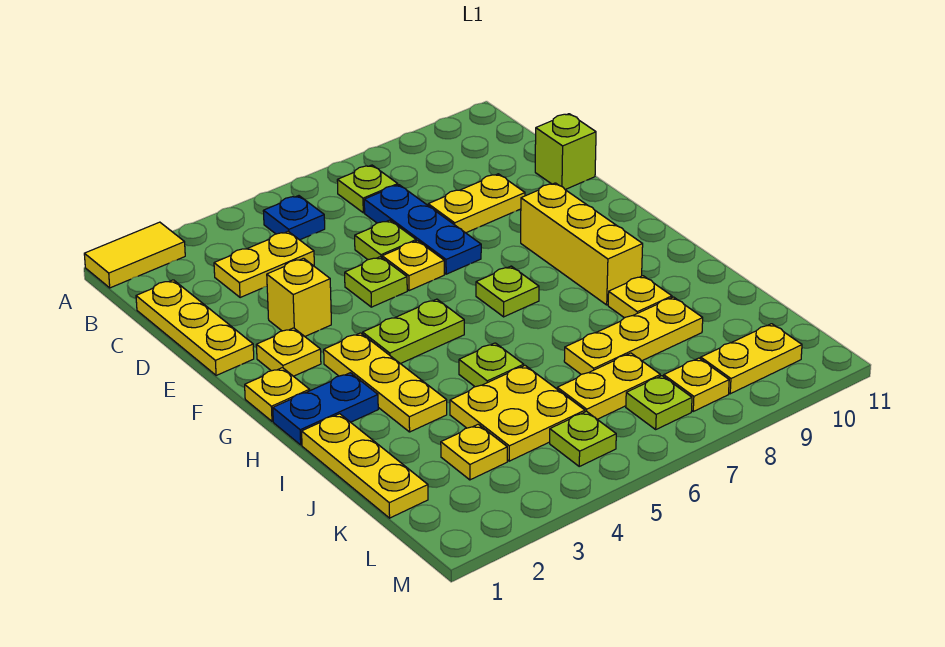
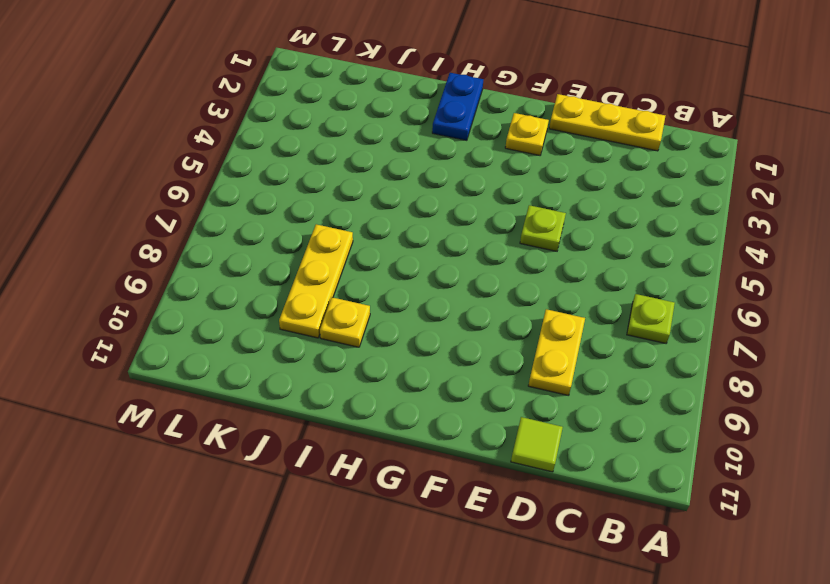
lime tile D11 level 1 -> lime brick D11 level 1
none -> yellow tile A1:A2 level 1
none -> blue plate B5 level 1
none -> yellow plate C3:C4 level 1
none -> blue plate C7:E7 level 1

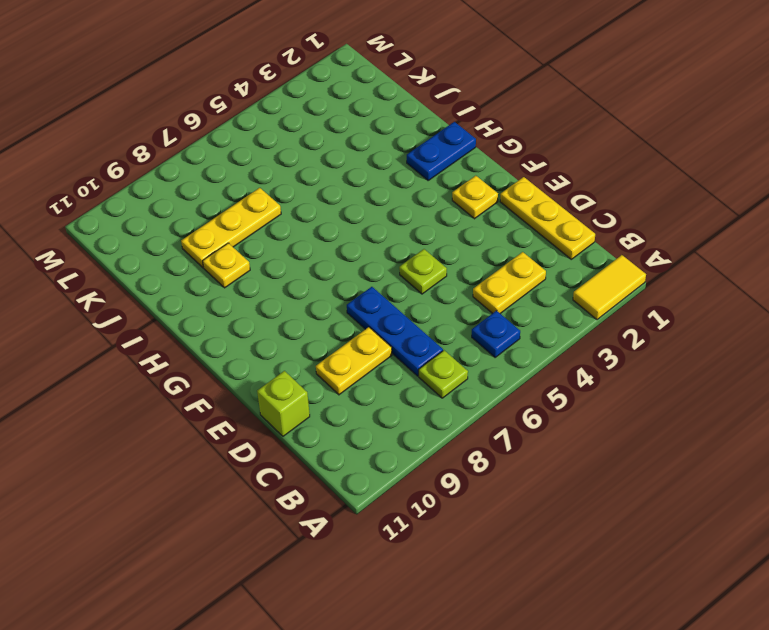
none -> lime plate D6 level 1
none -> yellow brick E3 level 1
none -> yellow plate E6 level 1
none -> yellow brick F9:H9 level 1

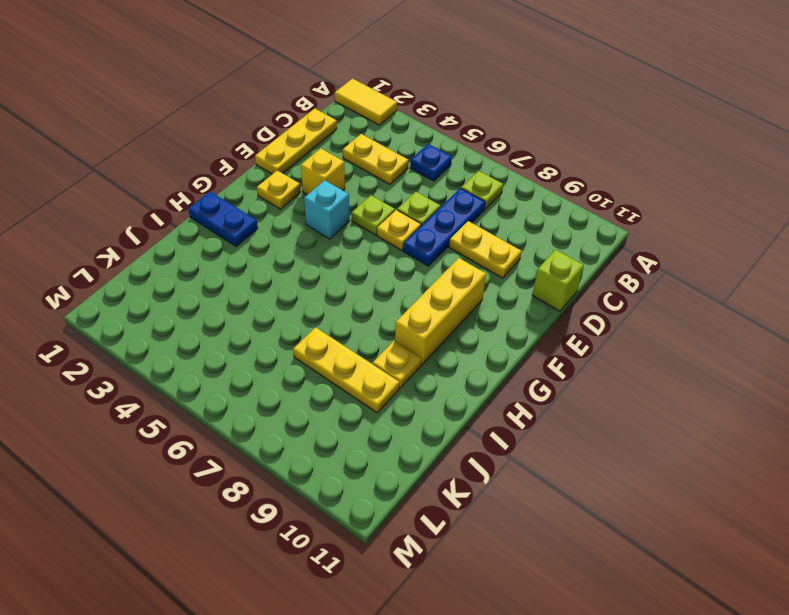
cyan brick F4 level 1 -> none
none -> yellow plate G1 level 1
none -> yellow plate G3:I3 level 1
none -> lime plate G4:G5 level 1
none -> lime plate G7 level 1

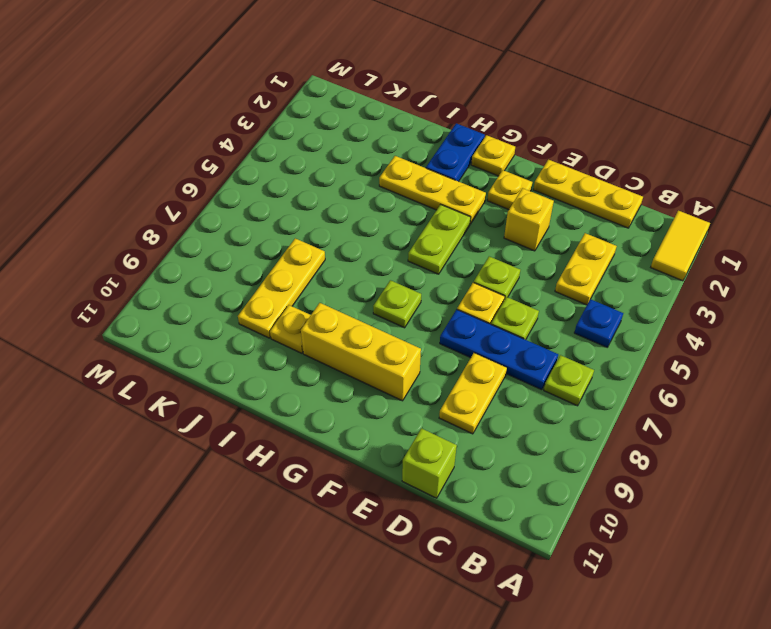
none -> yellow plate I1:K1 level 1
none -> lime plate I5 level 1
none -> yellow plate J4:K5 level 1
none -> yellow plate K3 level 1

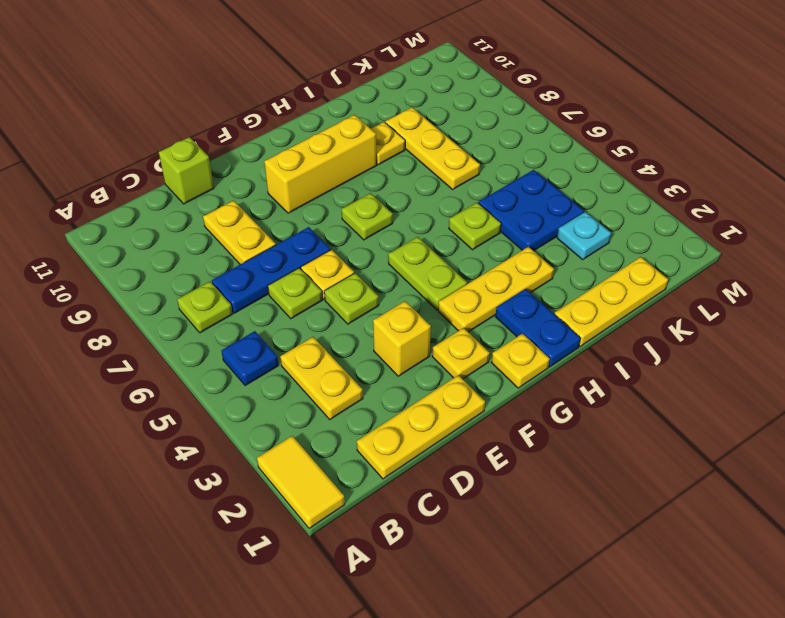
blue plate J4:K5 level 1 -> yellow plate J4:K5 level 1
cyan plate K3 level 1 -> yellow plate K3 level 1
none -> yellow plate K6:K7 level 1
none -> lime plate L5 level 1
none -> lime plate L7 level 1
none -> yellow plate L8 level 1

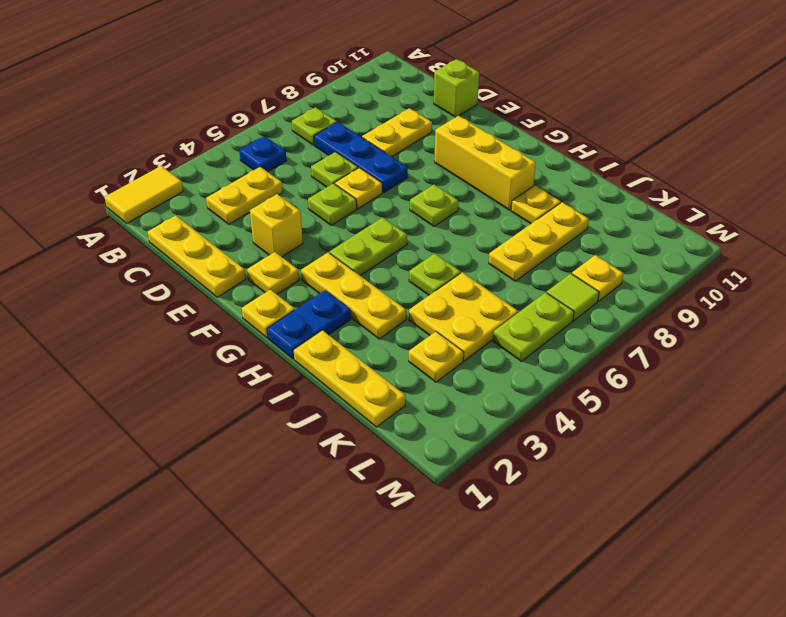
lime plate L5:L6 level 1 -> lime plate L5 level 1
lime tile L7 level 1 -> lime plate L7 level 1
none -> yellow plate K6:K7 level 1
none -> yellow plate L9:L10 level 1

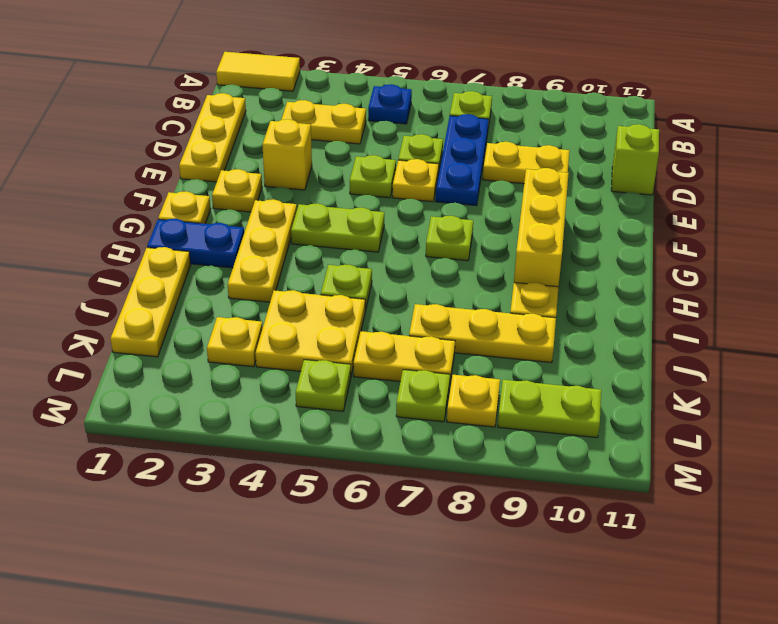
lime plate L9:L10 level 1 -> yellow plate L9:L10 level 1

